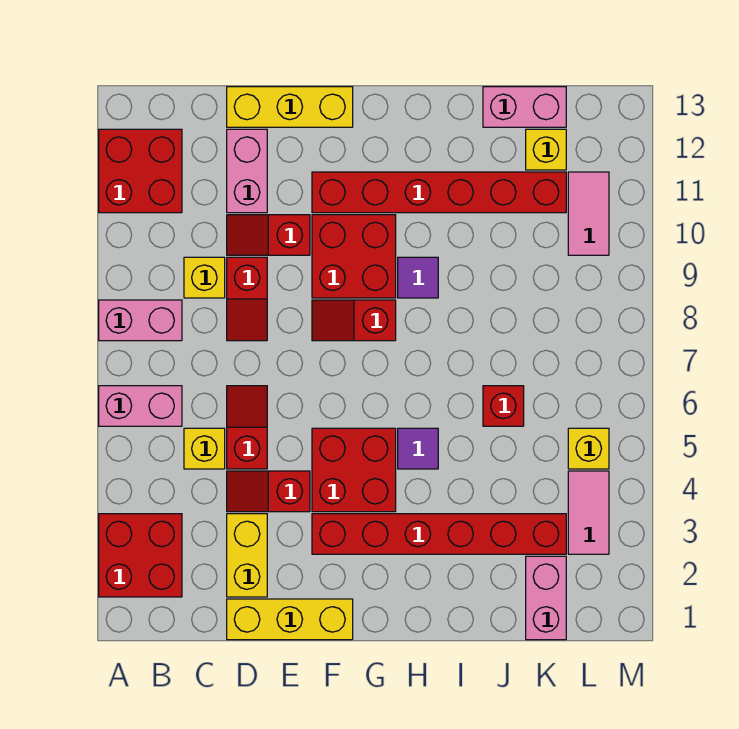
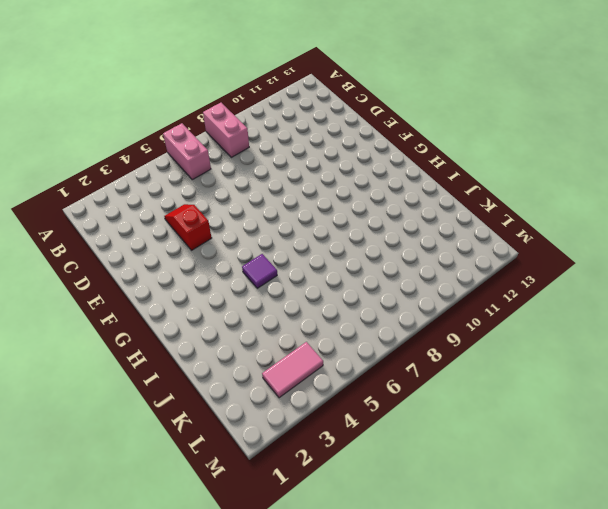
none -> red brick A2:B3 level 1
none -> red brick A11:B12 level 1
none -> yellow brick C5 level 1

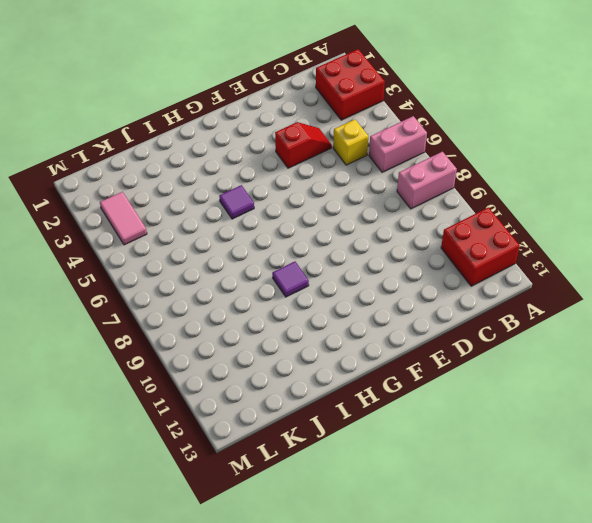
none -> yellow brick C9 level 1
none -> yellow brick D1:F1 level 1
none -> yellow brick D2:D3 level 1

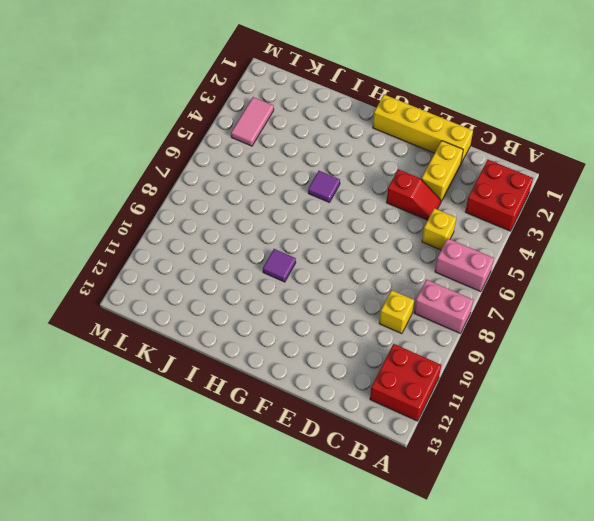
yellow brick D1:G1 level 1 -> yellow brick D1:F1 level 1
none -> red slope D5:D6 level 1 top 5
none -> red slope D8:D9 level 1 top 9
none -> red slope D10:E10 level 1 top E

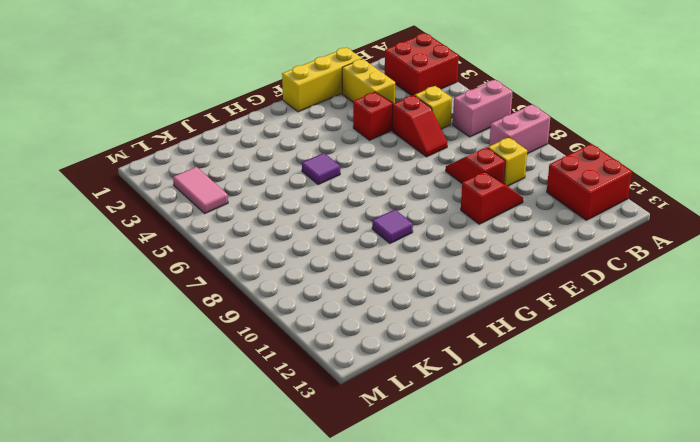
none -> pink brick D11:D12 level 1
none -> yellow brick D13:F13 level 1
none -> red brick F3:K3 level 1

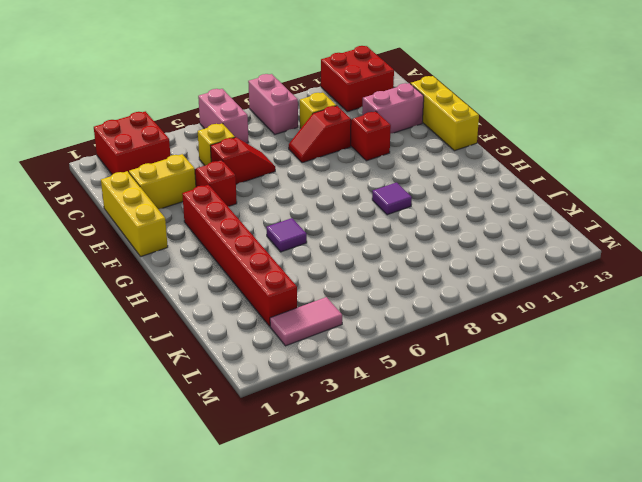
none -> red brick F4:G5 level 1
none -> red slope F8:G8 level 1 top G
none -> red brick F9:G10 level 1

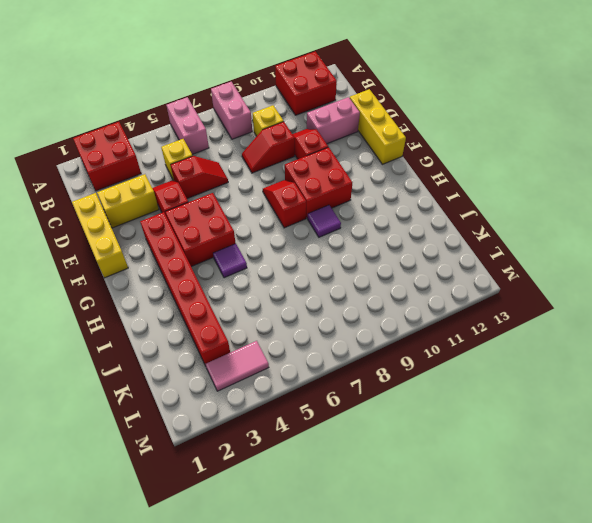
none -> red brick F11:K11 level 1
none -> red brick J6 level 1
none -> pink brick J13:K13 level 1

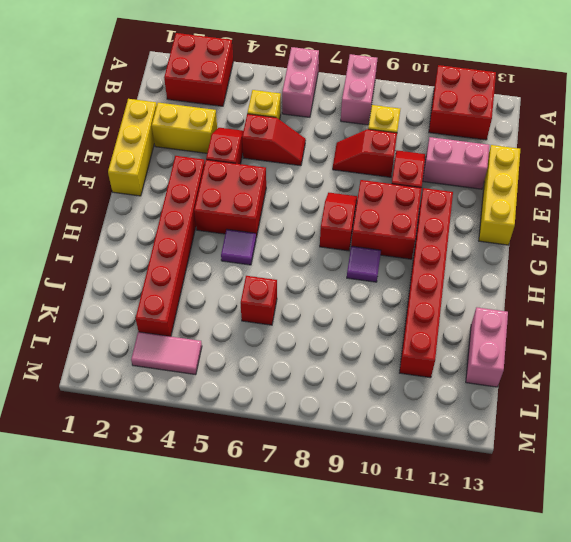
none -> pink brick K1:K2 level 1
none -> yellow brick K12 level 1
none -> yellow brick L5 level 1

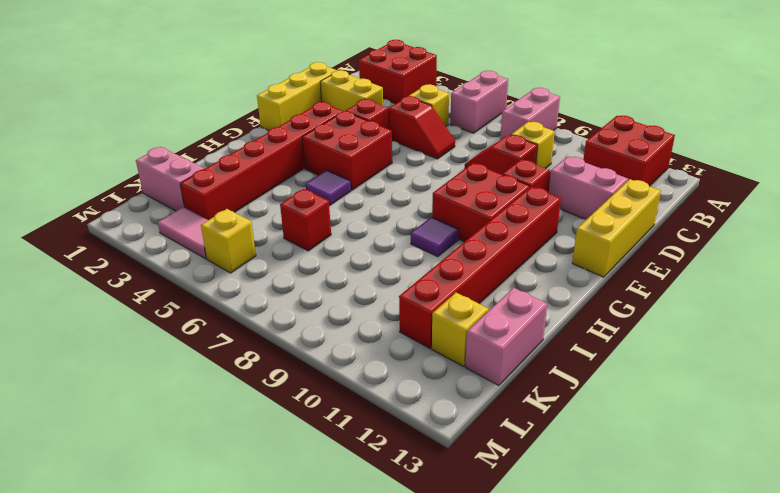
none -> red slope F8:G8 level 1 top G
none -> pink tile L10:L11 level 1

